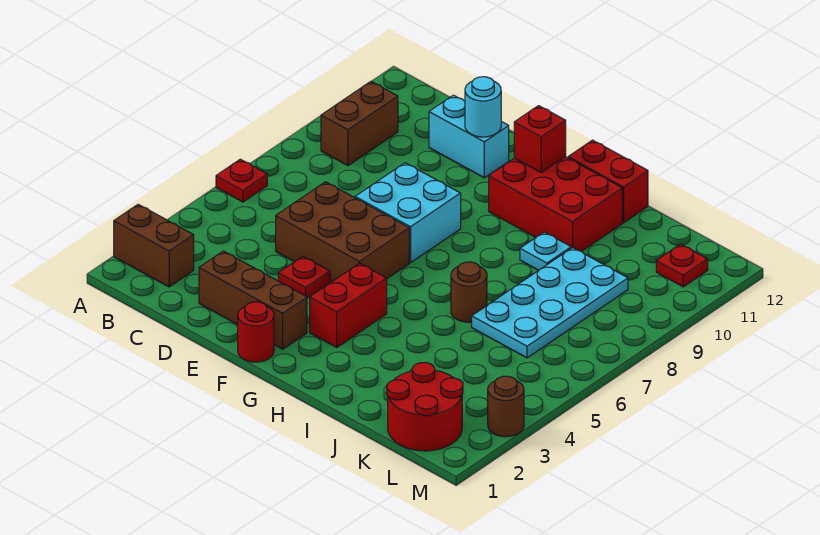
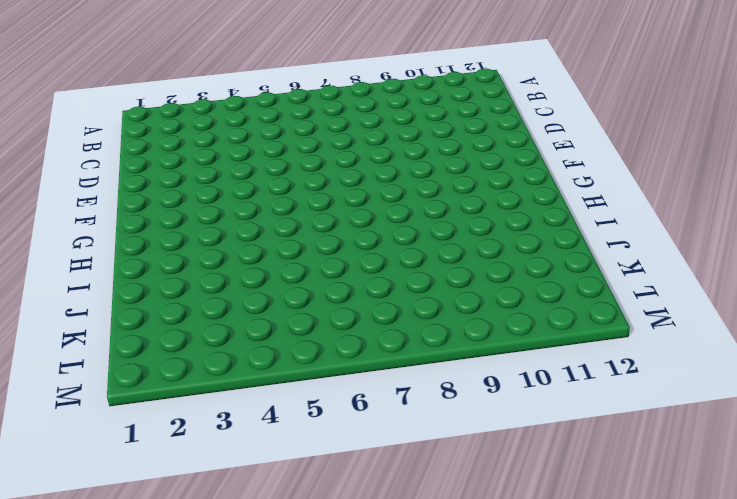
none -> brown brick A2:B2 level 1
none -> red plate A6 level 1
none -> brown brick B9:B10 level 1

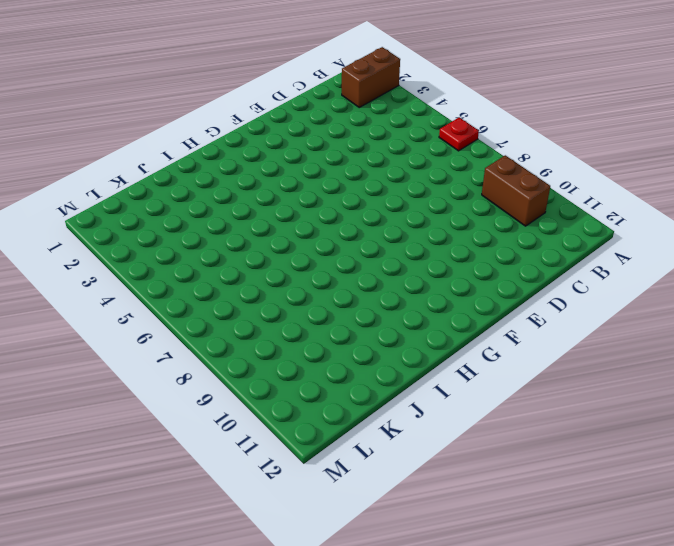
none -> brown brick D2:F2 level 1
none -> brown brick D5:F6 level 1
none -> cyan brick D11:E11 level 1

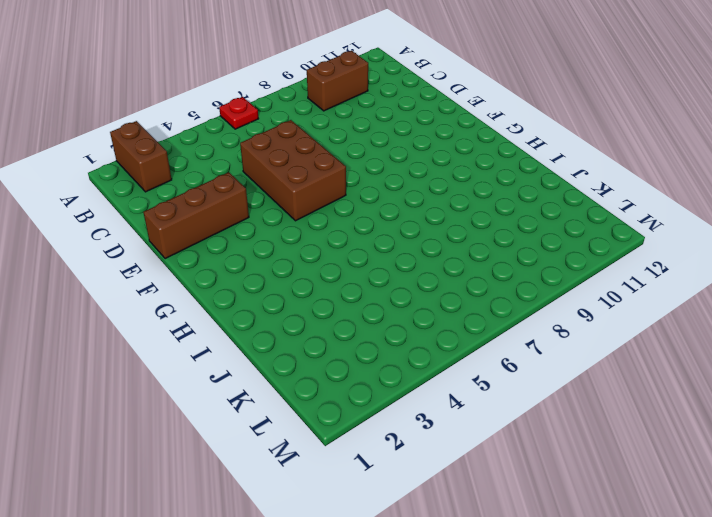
brown brick E1:E3 level 1 -> brown brick D2:F2 level 1
none -> cyan brick D11:E11 level 1
none -> red plate E4 level 1
none -> cyan brick E7:F8 level 1

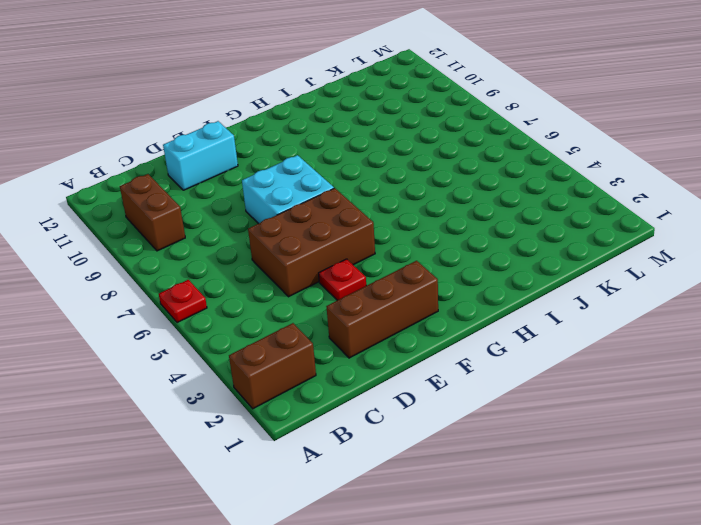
none -> red round brick F1 level 1
none -> red brick G3:G4 level 1
none -> red brick G10:I11 level 1

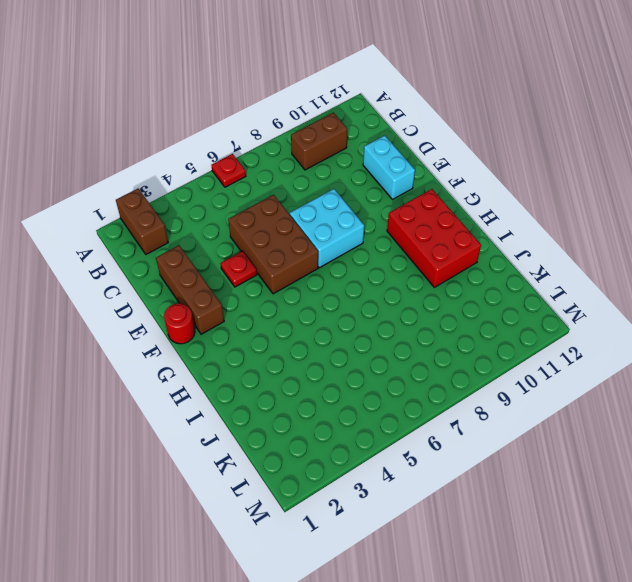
none -> red brick G3:G4 level 1
none -> red brick H12:I12 level 1
none -> brown round brick I6 level 1

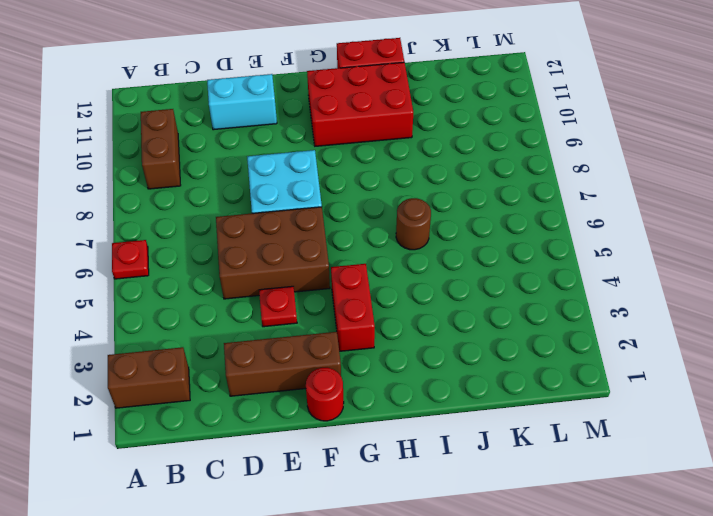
none -> cyan plate I9 level 1
none -> cyan plate J6:K9 level 1
none -> red round brick K1:L2 level 1

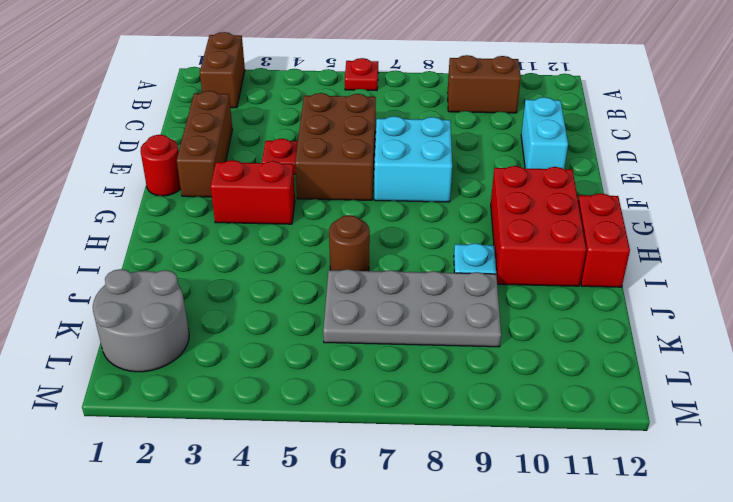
grey plate J6:K9 level 1 -> cyan plate J6:K9 level 1
grey round brick K1:L2 level 1 -> red round brick K1:L2 level 1
none -> red plate L11 level 1
none -> brown round brick M3 level 1
none -> cyan round brick E11 level 2

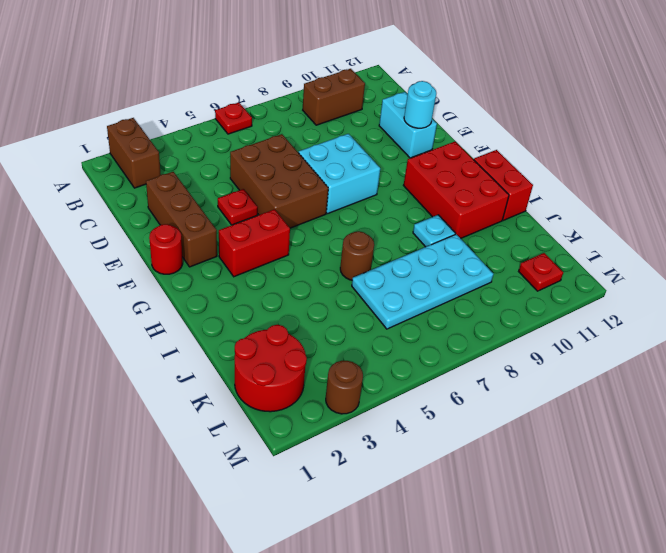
none -> red brick G11 level 2

